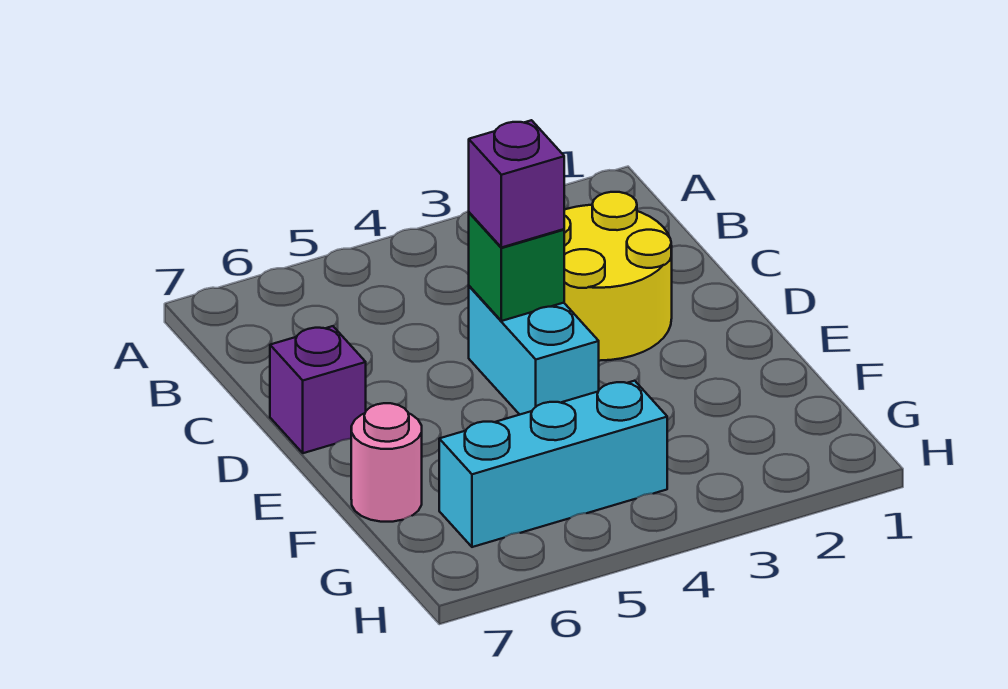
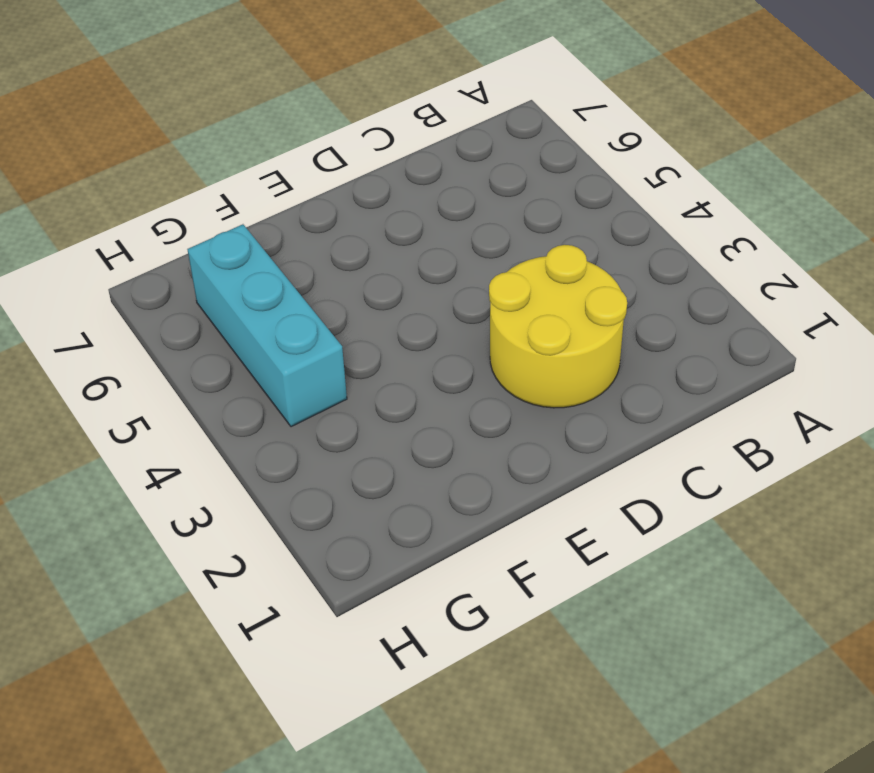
none -> cyan brick D4:E4 level 1
none -> purple brick D7 level 1

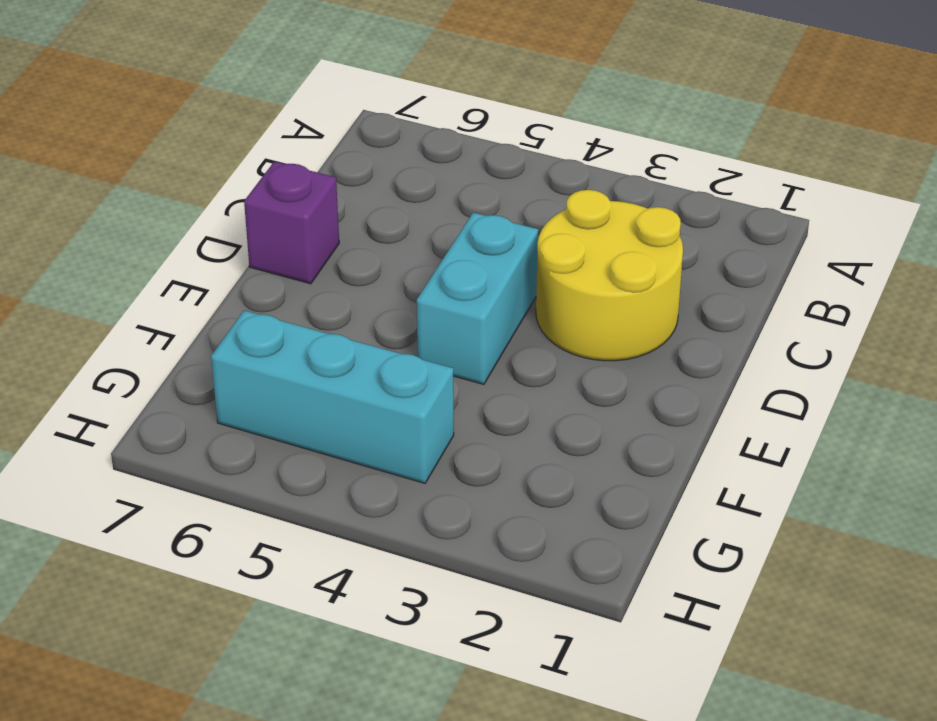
none -> pink round brick F7 level 1
none -> green brick D4 level 2

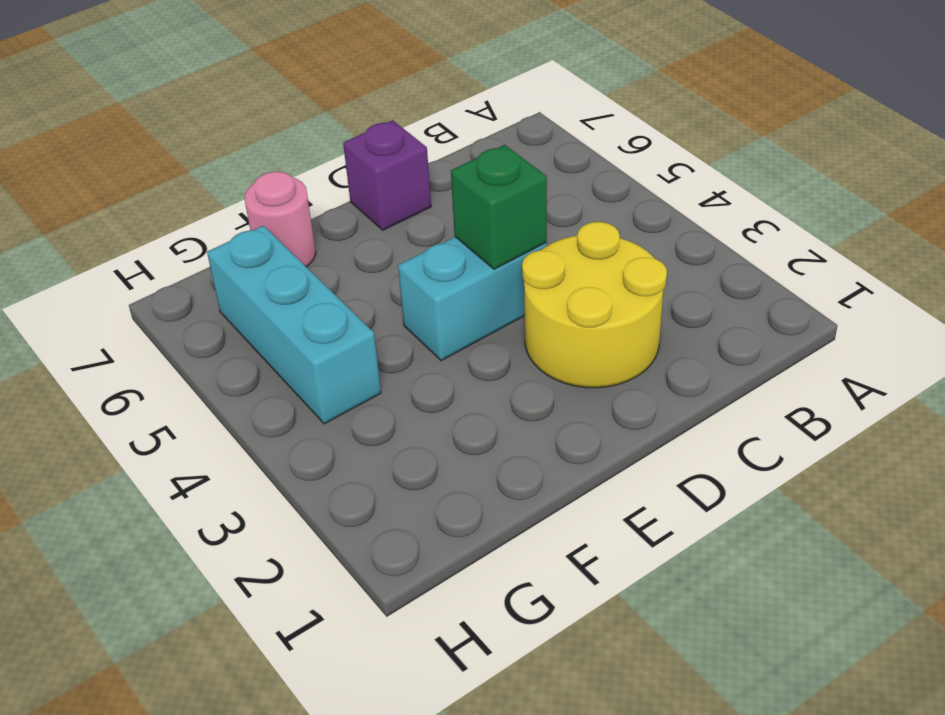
none -> purple brick D4 level 3

